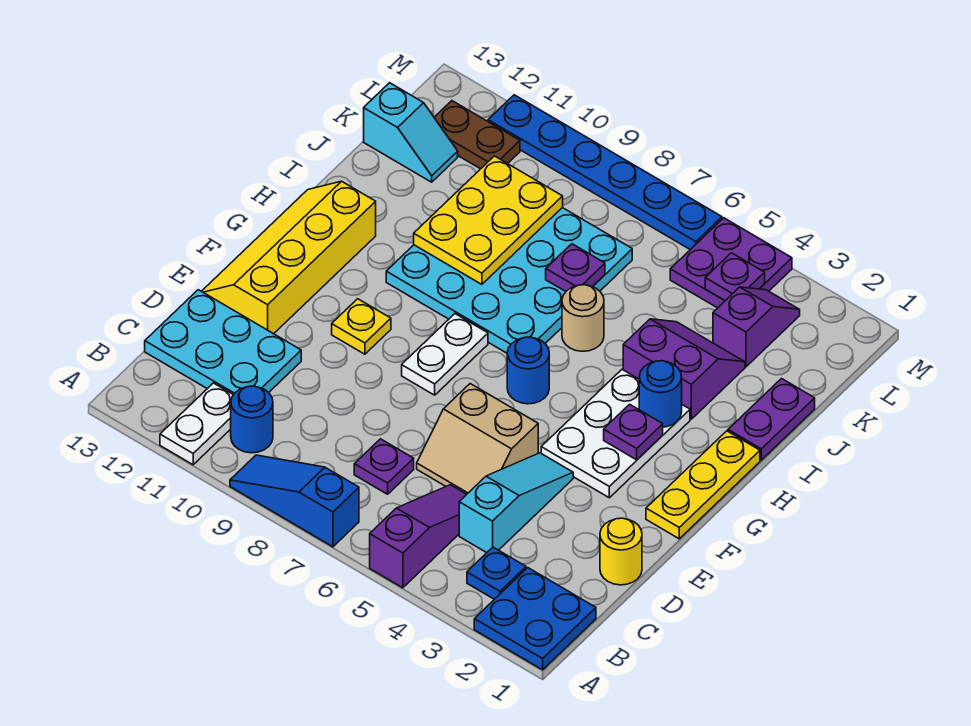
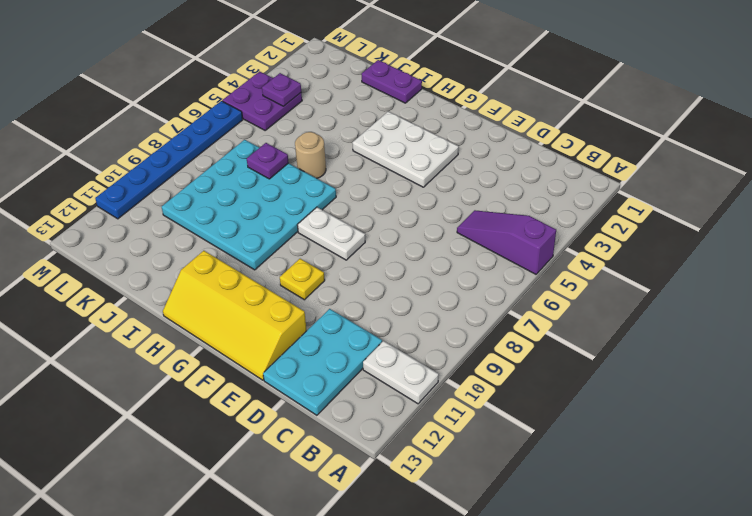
none -> blue plate A1:B2 level 1
none -> blue slope A7:A9 level 1 top 7
none -> blue plate B3 level 1
none -> blue round brick B10 level 1

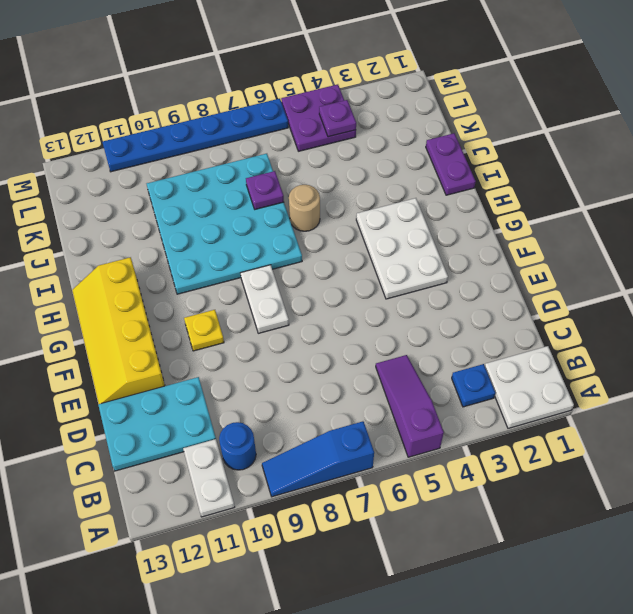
white plate A1:B2 level 1 -> blue plate A1:B2 level 1
none -> cyan slope C4:E4 level 1 top C
none -> purple plate C7 level 1
none -> yellow round brick D1 level 1
none -> tan slope D5:E6 level 1 top E

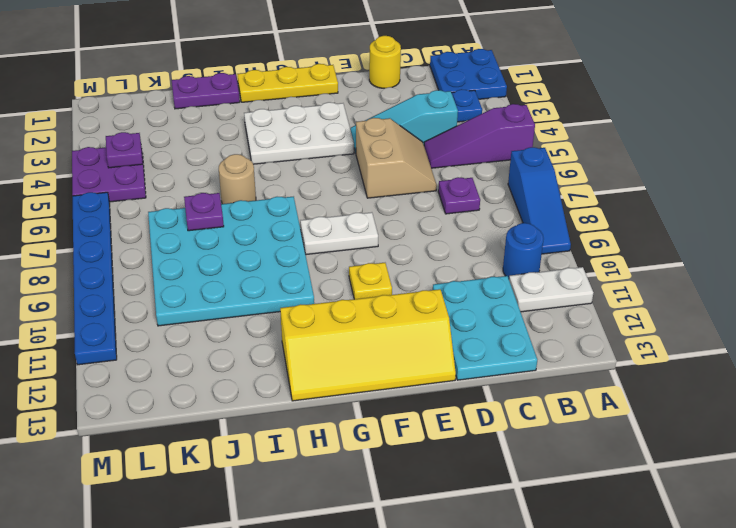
none -> blue round brick G6 level 1
none -> purple slope I3:J4 level 1 top I
none -> purple slope K3:L3 level 1 top K
none -> cyan slope K12:K13 level 1 top 13

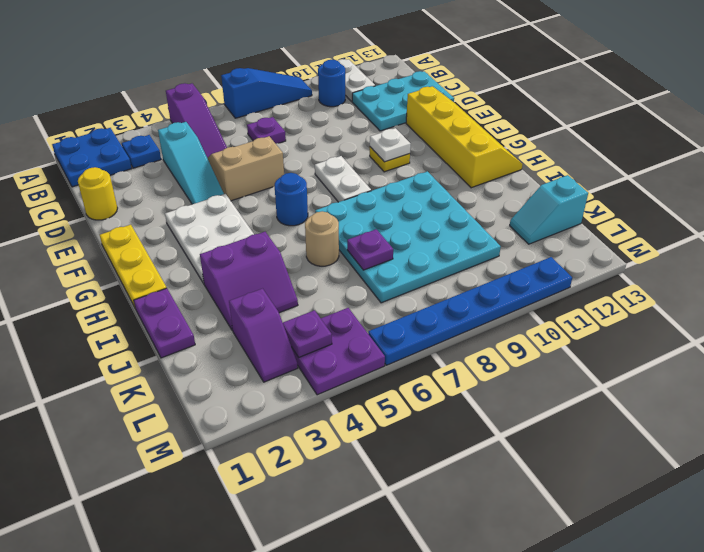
white plate F10 level 2 -> none
none -> brown plate L11:L12 level 1
none -> purple plate G3 level 2
none -> blue round brick H3 level 2
none -> yellow plate I9:K10 level 2

